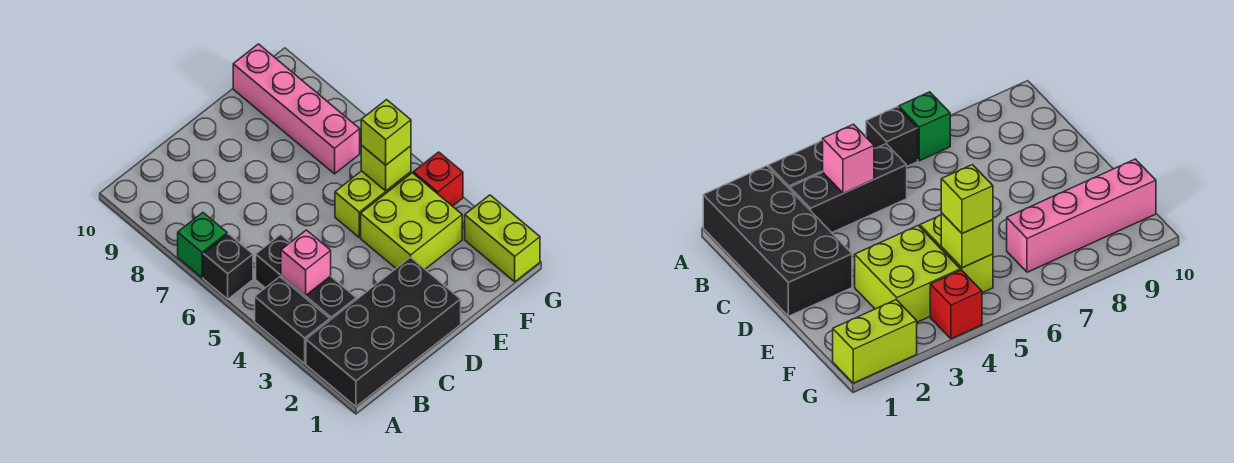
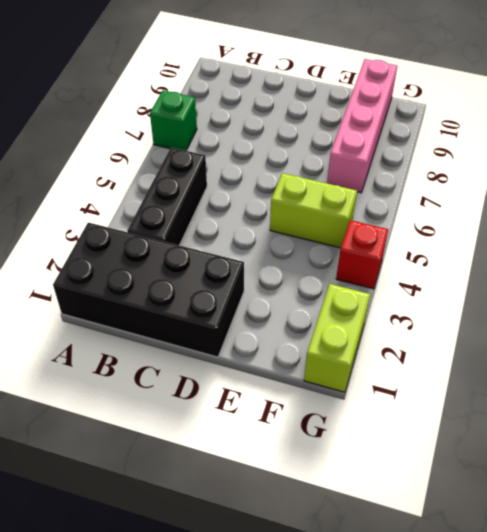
none -> black brick A3:A4 level 1
none -> black brick A6 level 1
none -> lime brick E3:F4 level 1

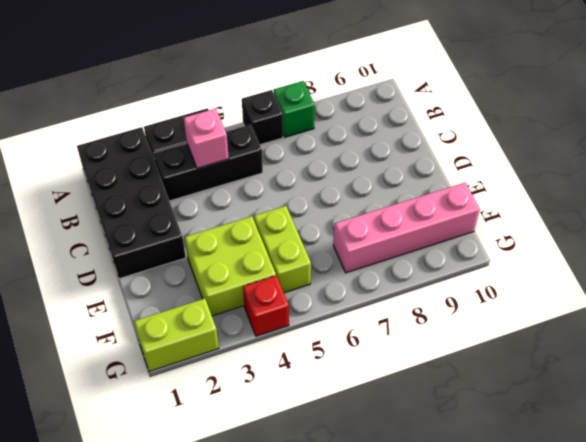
none -> lime brick F5 level 2
none -> lime brick F5 level 3

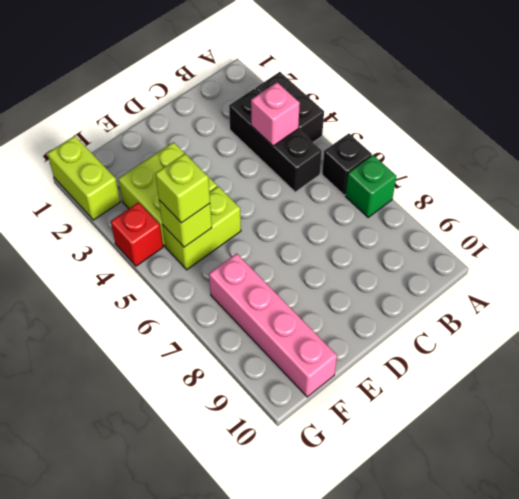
none -> black brick A1:D2 level 1

